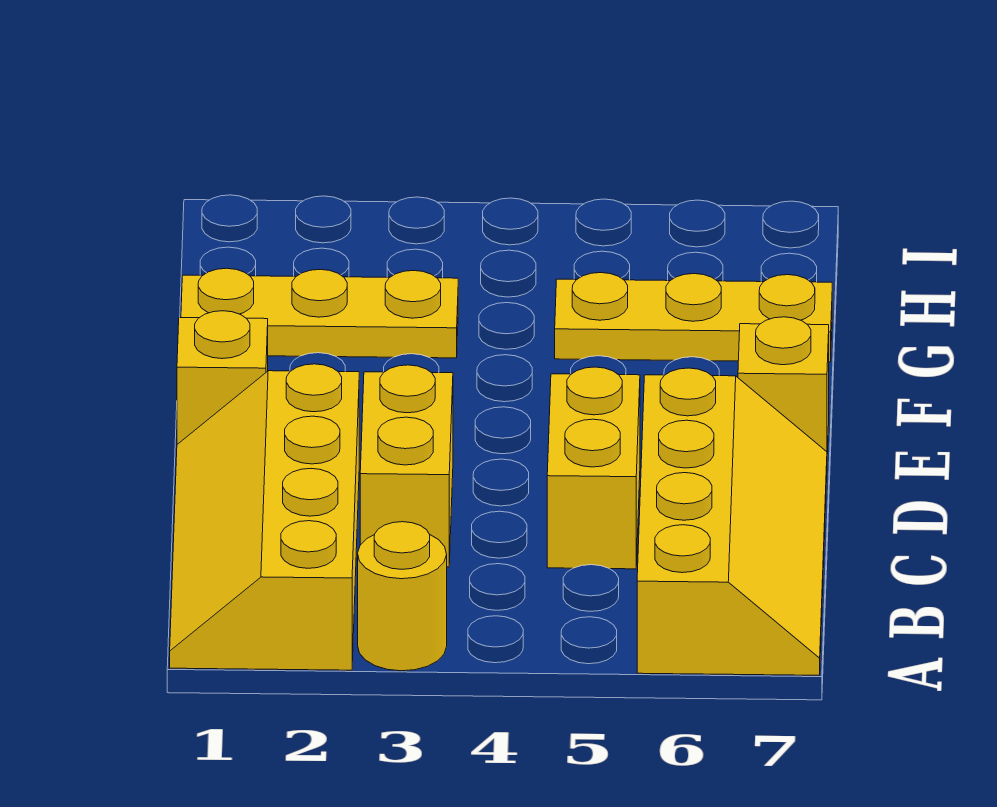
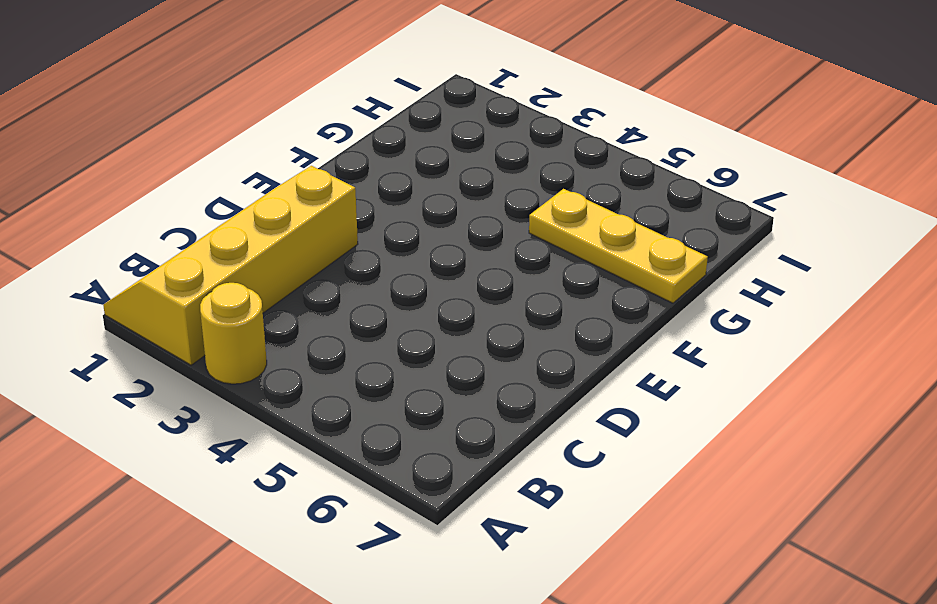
none -> yellow slope A6:D7 level 1 top 6
none -> yellow brick C3:D3 level 1

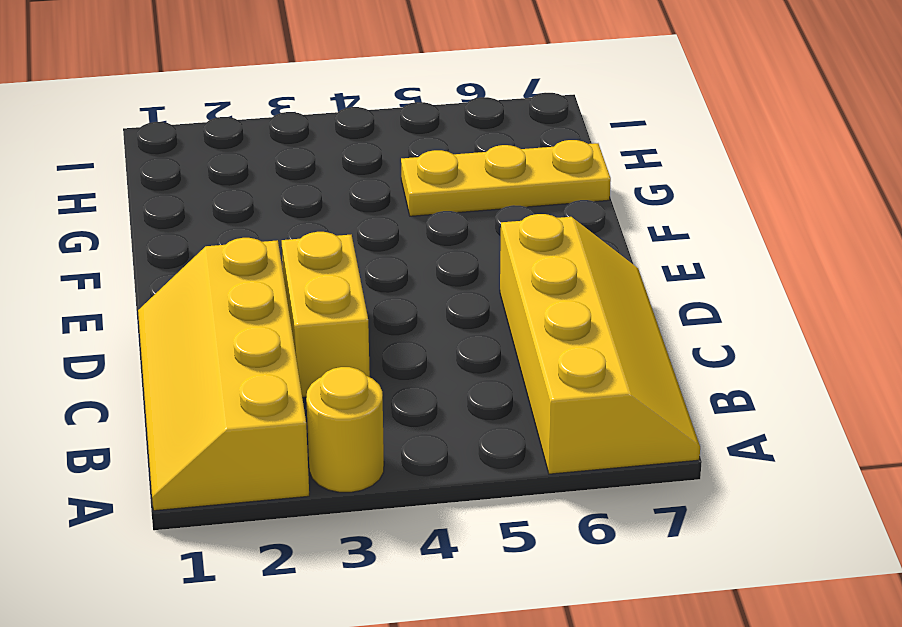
none -> yellow brick C5:D5 level 1
none -> yellow brick E1 level 1

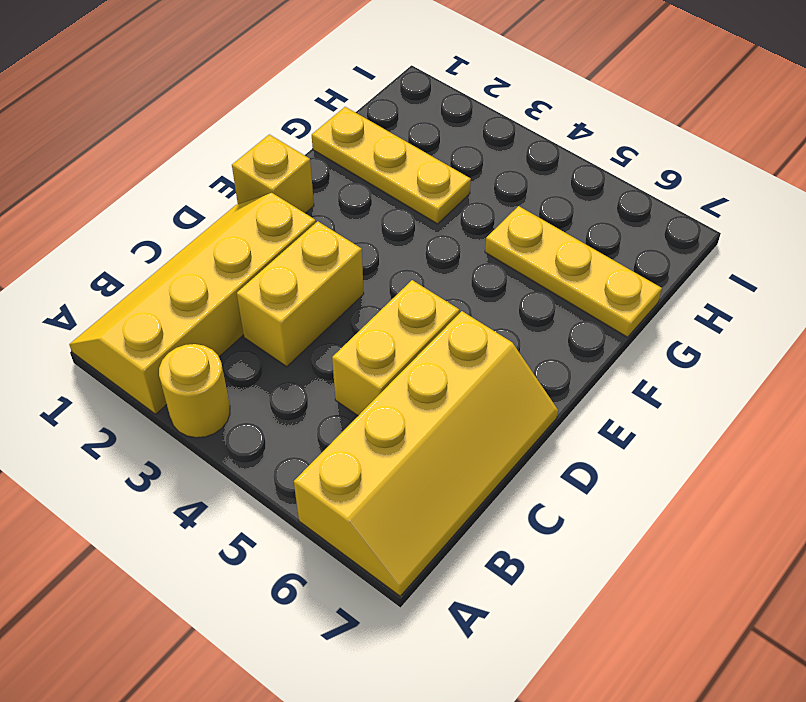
none -> yellow brick E7 level 1

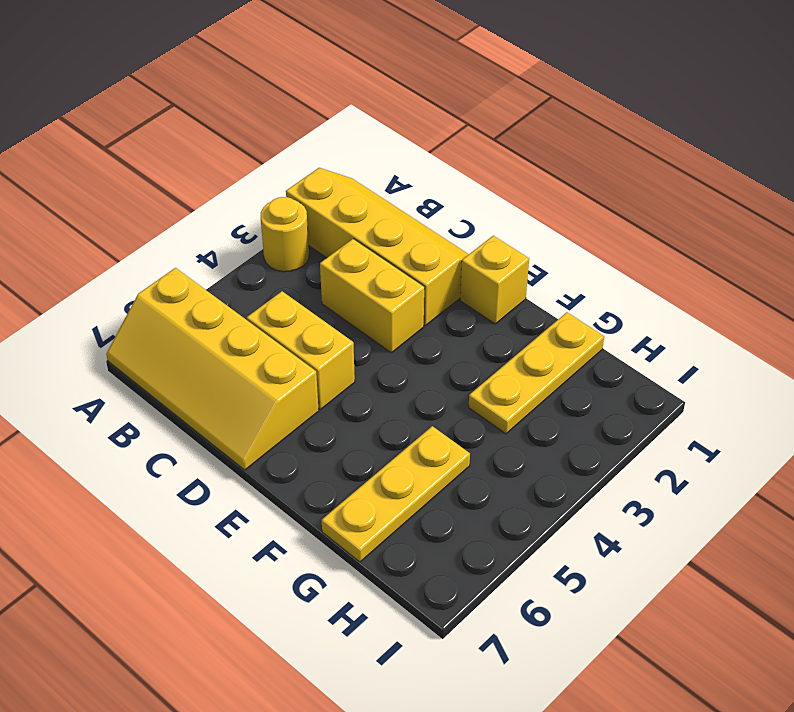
none -> yellow brick E7 level 1

